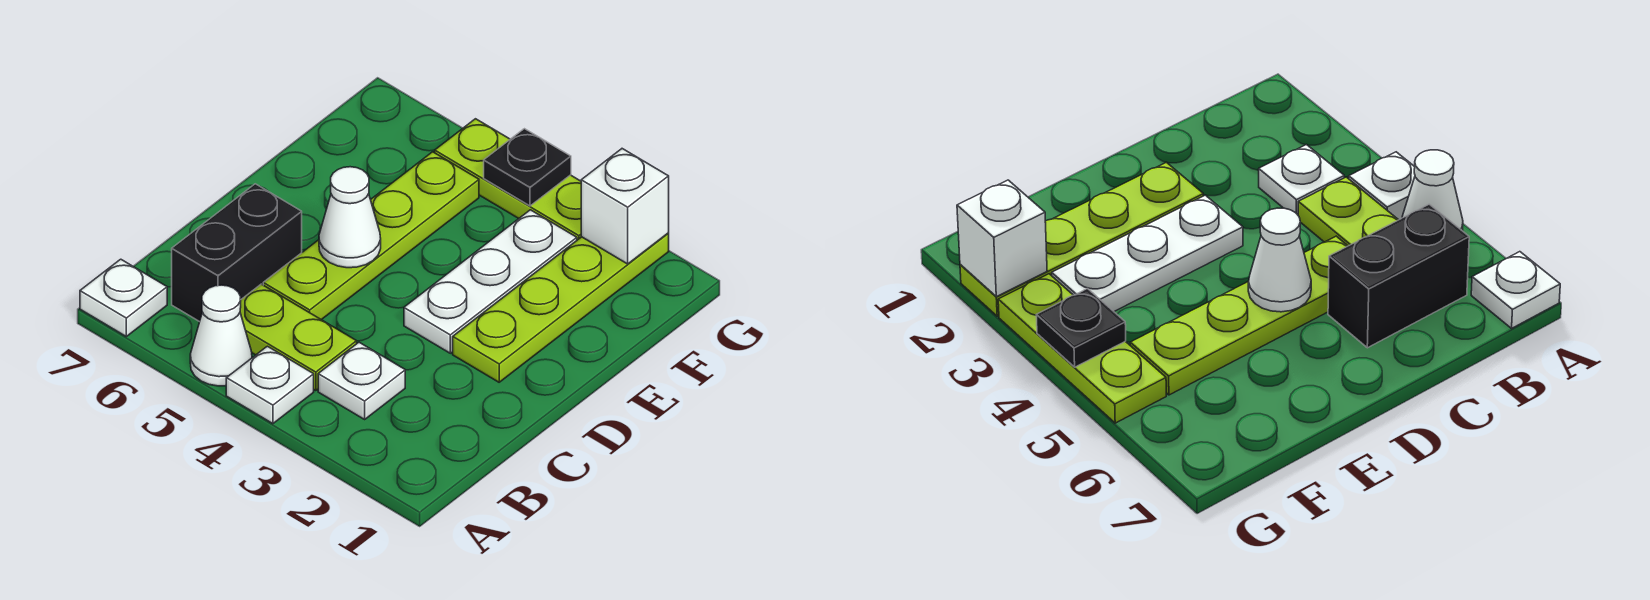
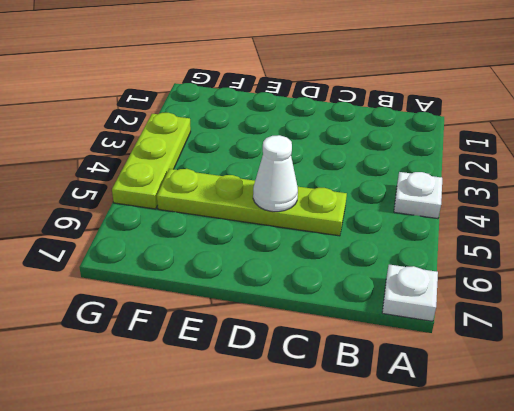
none -> white cone A5 level 1
none -> white plate B3 level 1
none -> lime plate B4:B5 level 1

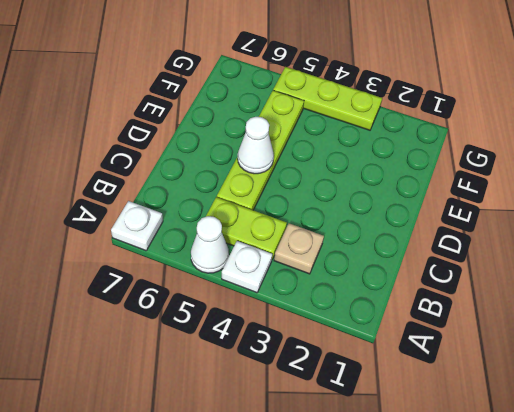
tan plate B3 level 1 -> white plate B3 level 1
none -> black brick B6:C6 level 1
none -> lime plate D2:G2 level 1
none -> white plate D3:F3 level 1

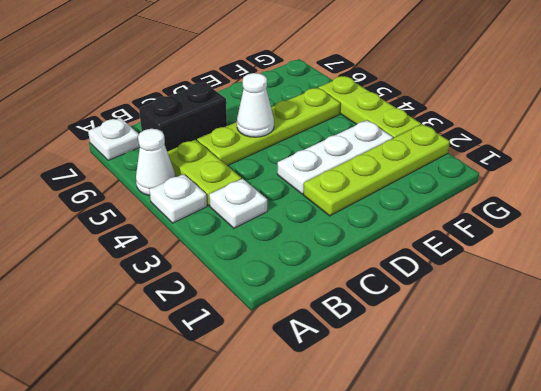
none -> white brick G2 level 2
none -> black plate G4 level 2

